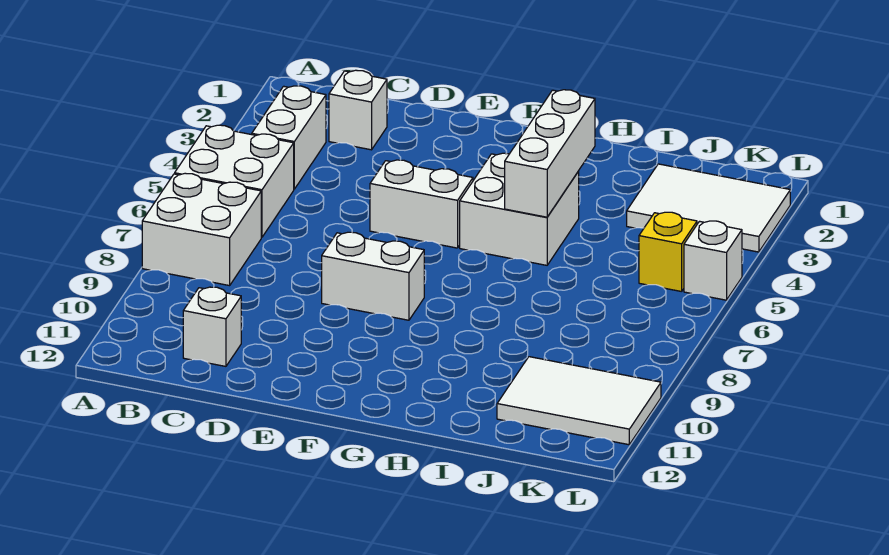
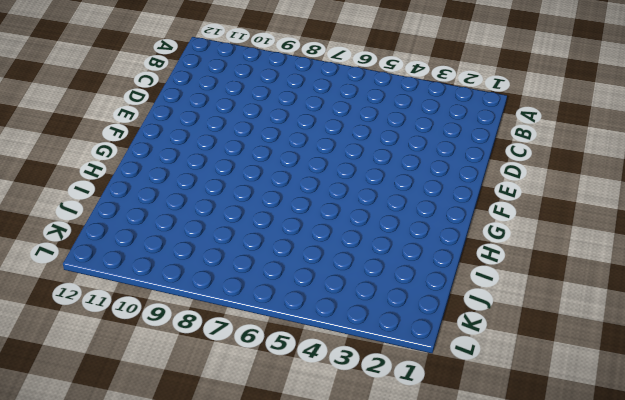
none -> white brick A5:B6 level 1
none -> white brick A7:B8 level 1
none -> white brick B3:B4 level 1

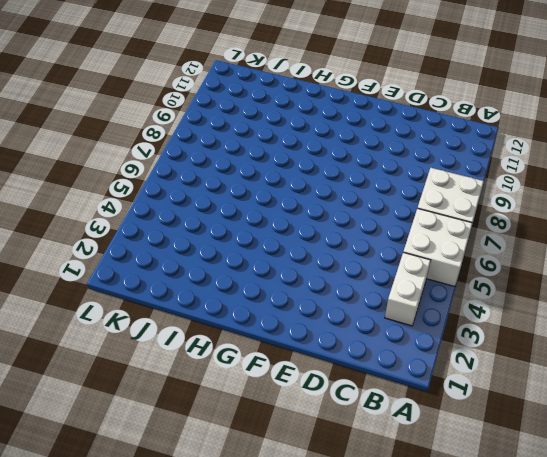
none -> white brick C2 level 1
none -> white brick C11 level 1
none -> white brick E5:F5 level 1

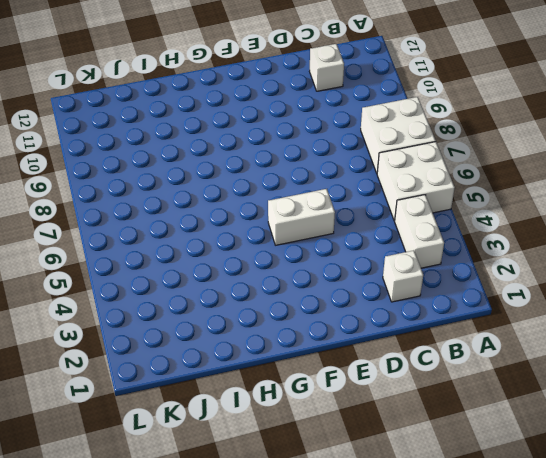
none -> white brick E8:F8 level 1
none -> white brick G4:H5 level 1
none -> white tile J2:L3 level 1

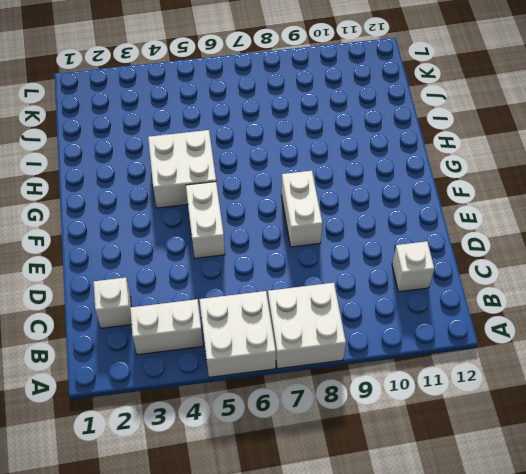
none -> white tile J2:L3 level 1
none -> white tile J10:L11 level 1
none -> yellow brick K5 level 1

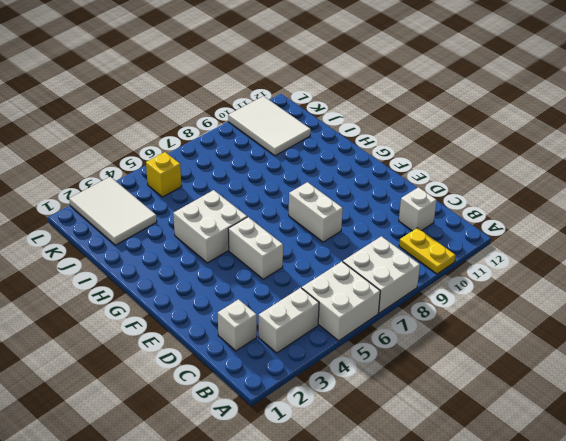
yellow plate A10:B10 level 1 -> none
none -> white brick L5 level 1
none -> white brick H3:H5 level 2

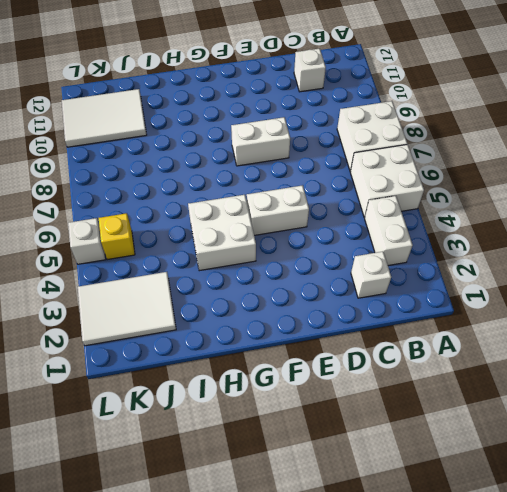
none -> white brick H3:H5 level 2

